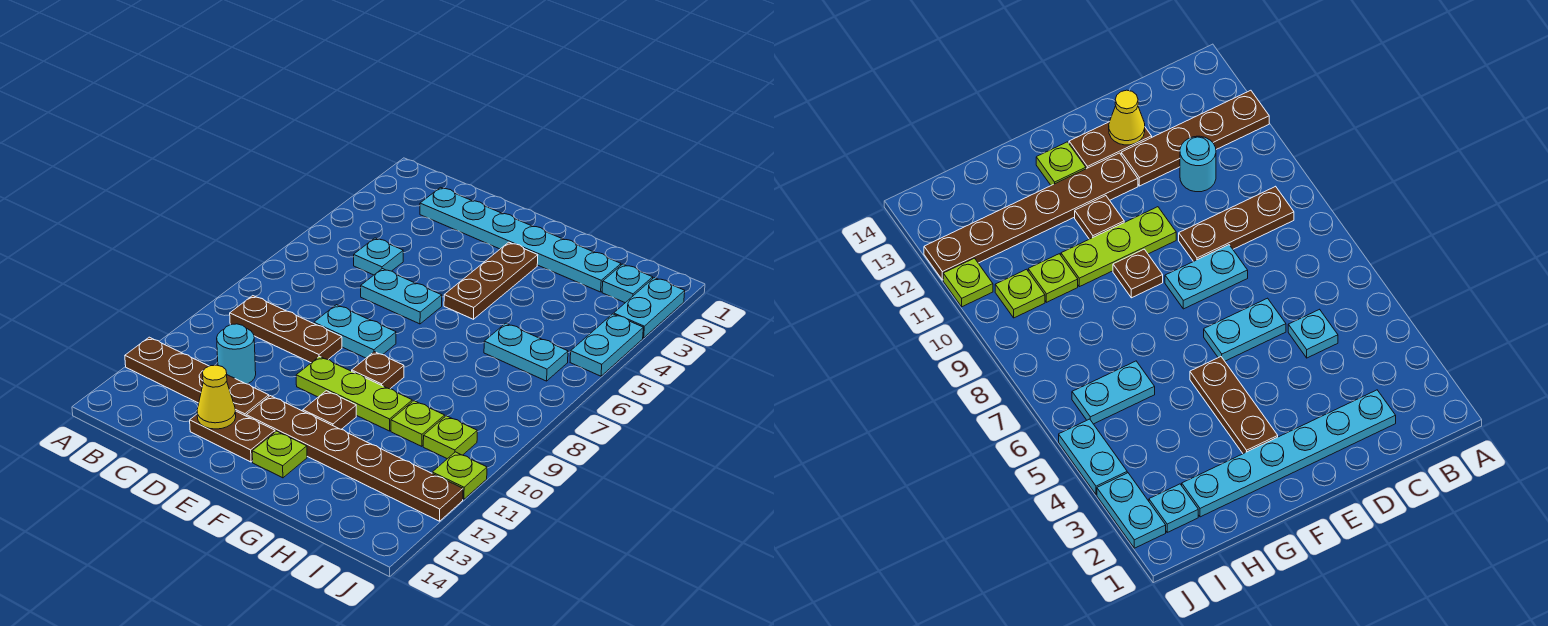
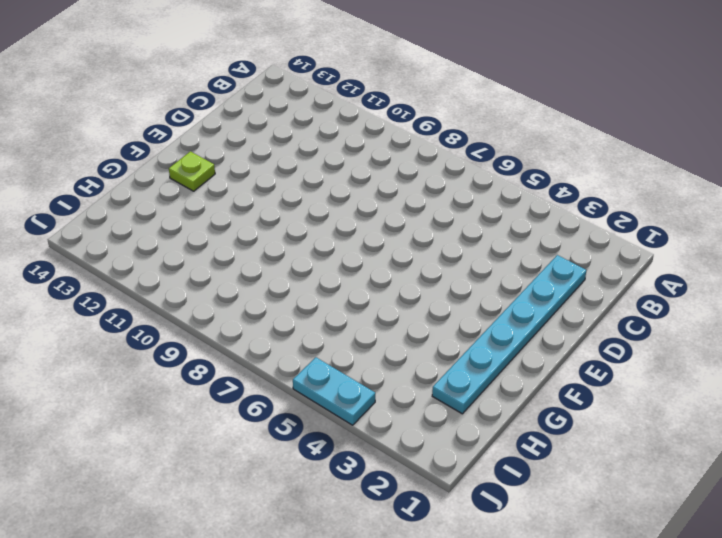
none -> brown plate A12:D12 level 1
none -> brown plate B9:D9 level 1
none -> cyan plate C5 level 1

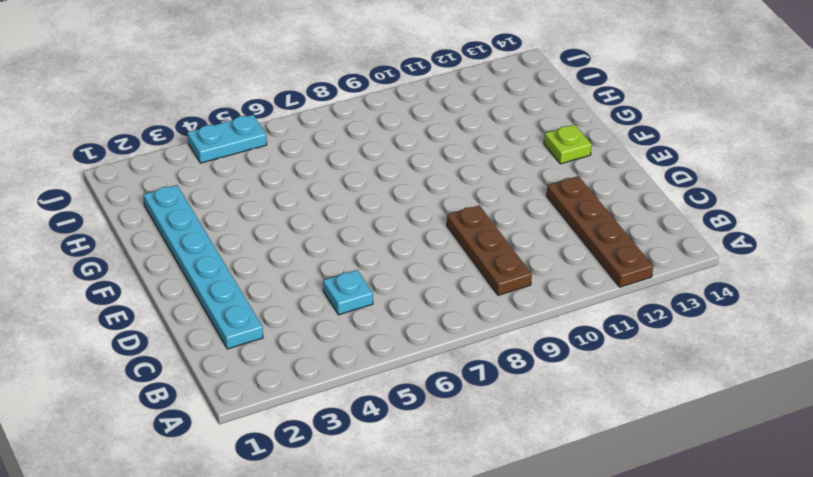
none -> cyan round brick C11 level 1
none -> cyan plate D6:E6 level 1
none -> cyan plate D8:E8 level 1

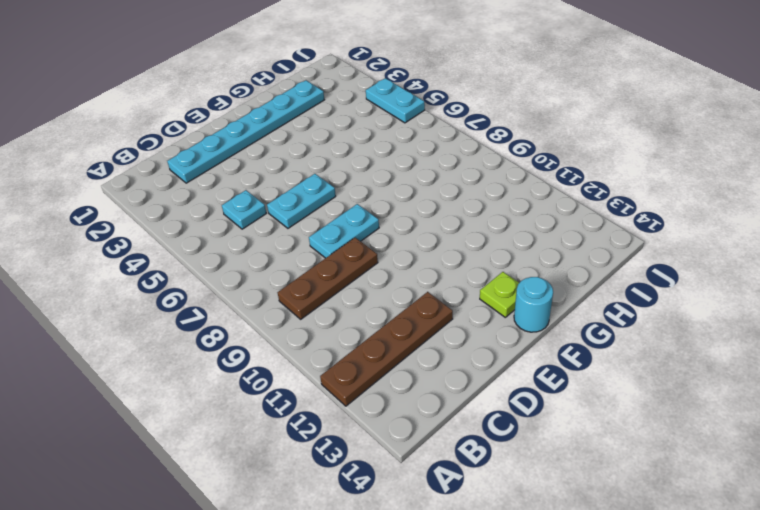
cyan round brick F14 level 1 -> cyan round brick C11 level 1
none -> brown plate D13:E13 level 1
none -> lime plate E10:G10 level 1
none -> brown plate E12:J12 level 1

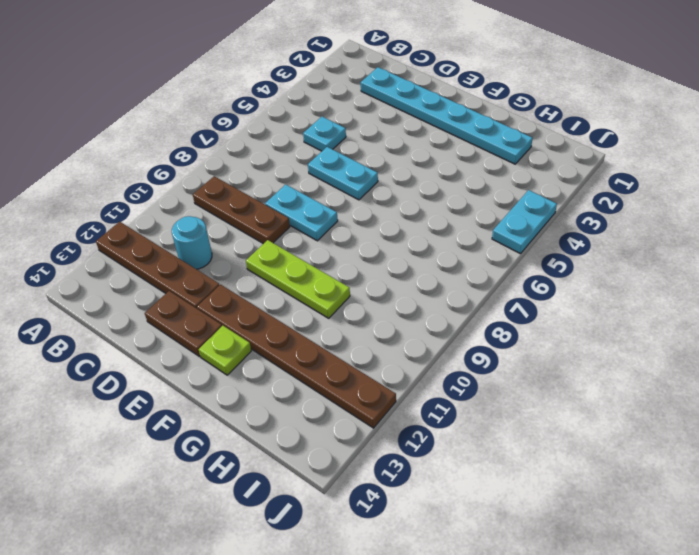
none -> brown plate F3:F5 level 1
none -> brown plate F9 level 1
none -> brown plate F11 level 1

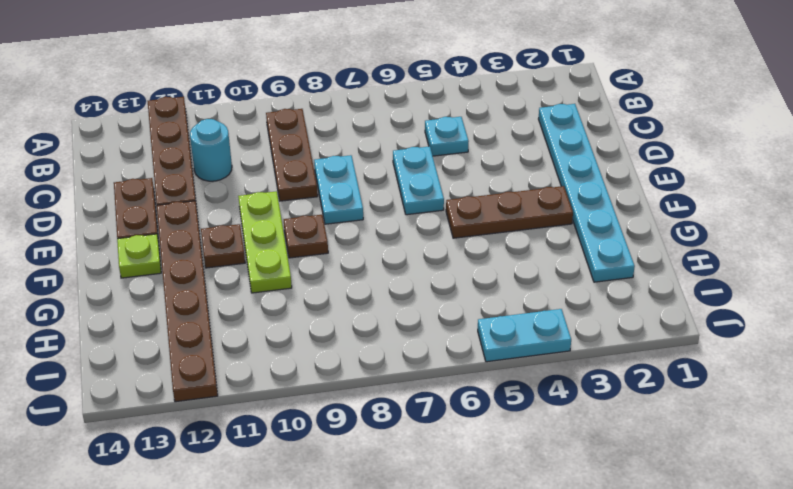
none -> cyan plate H6:I6 level 1
none -> lime plate H10 level 1
none -> cyan plate I2 level 1

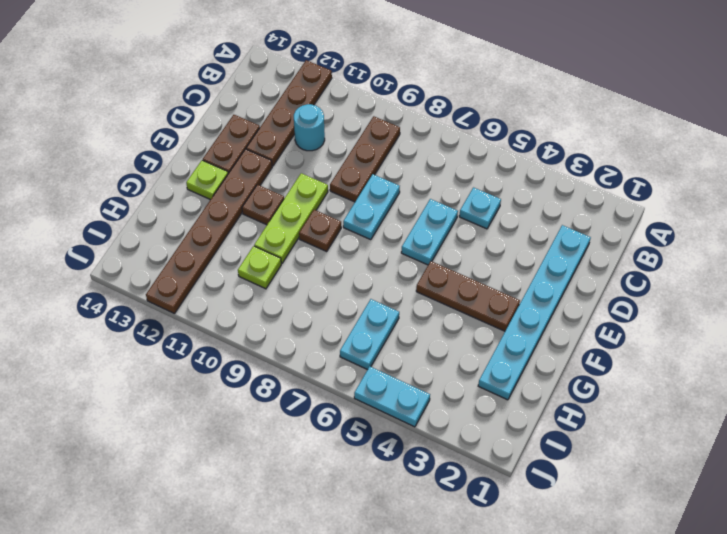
none -> cyan plate I2 level 1
none -> lime plate I10 level 1
none -> cyan plate J2:J3 level 1

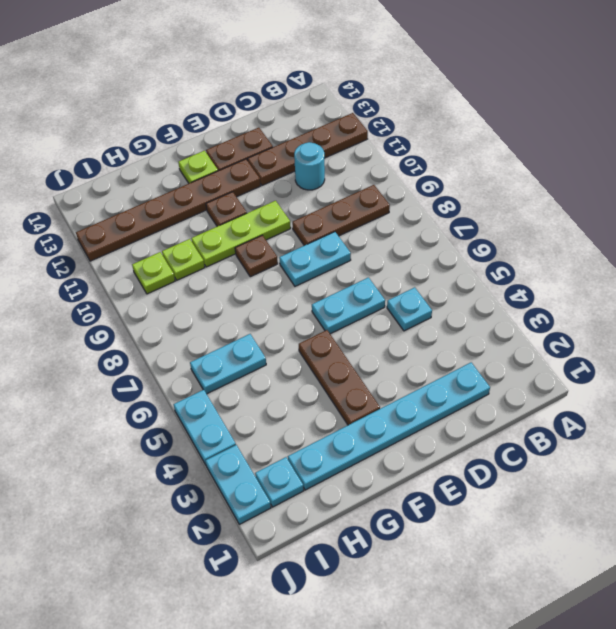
none -> lime plate J11 level 1
none -> yellow cone D13 level 2

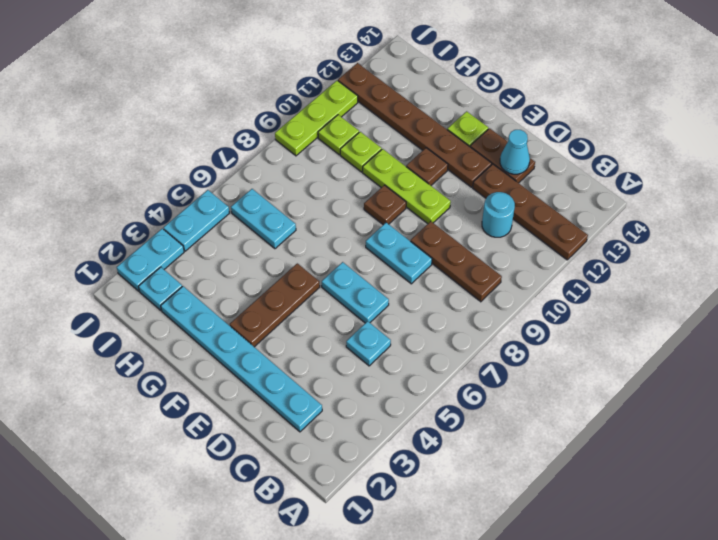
cyan cone D13 level 2 -> yellow cone D13 level 2
lime plate J9:J11 level 1 -> lime plate J11 level 1

